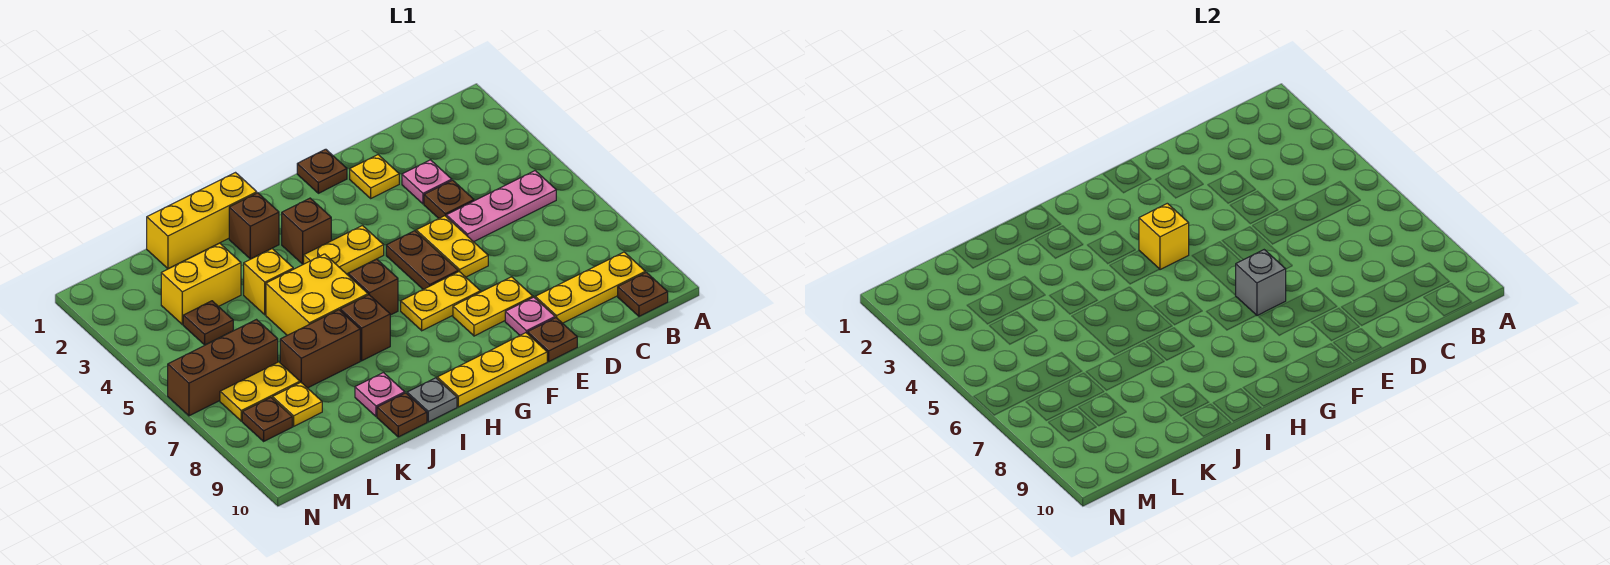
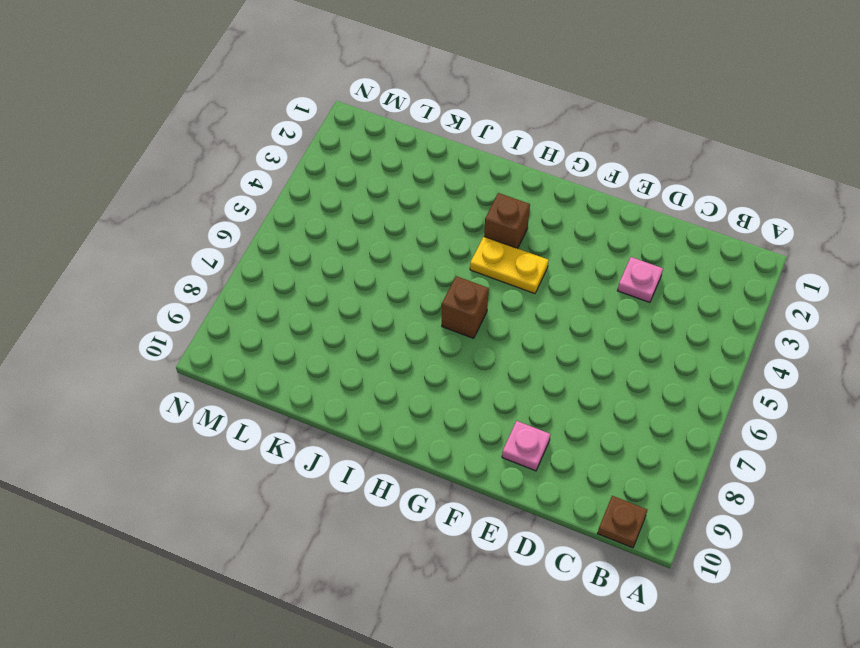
none -> pink plate B5:D5 level 1
none -> yellow plate B9:D9 level 1
none -> brown plate D4 level 1
none -> yellow plate E2 level 1

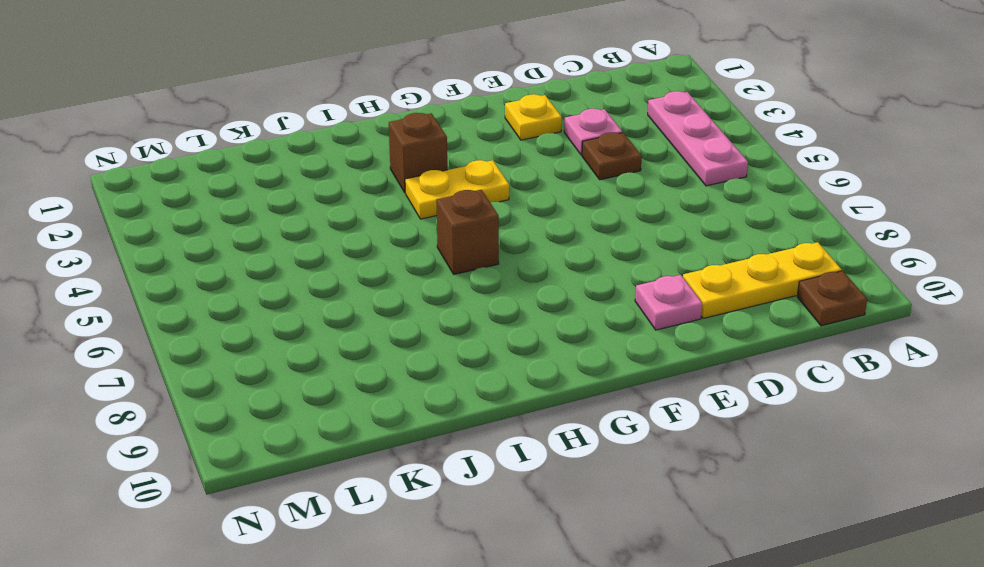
pink plate B3:B5 level 1 -> pink plate B5:D5 level 1
none -> yellow plate E5:E6 level 1
none -> yellow plate E8:F8 level 1
none -> brown plate E10 level 1
none -> brown plate F1 level 1

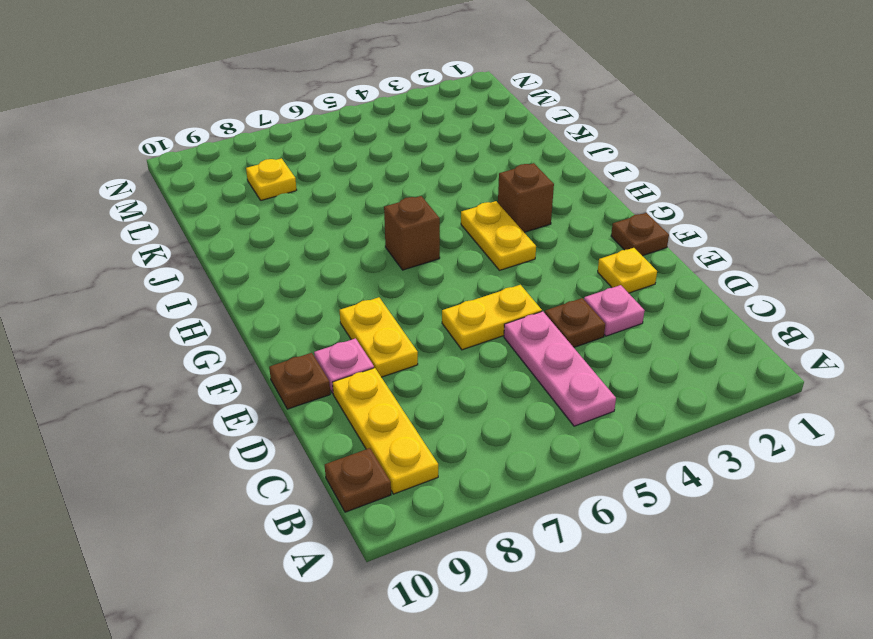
none -> brown plate F5:F6 level 1
none -> yellow plate F7:G7 level 1
none -> yellow plate F10:H10 level 1
none -> yellow brick I1:K1 level 1

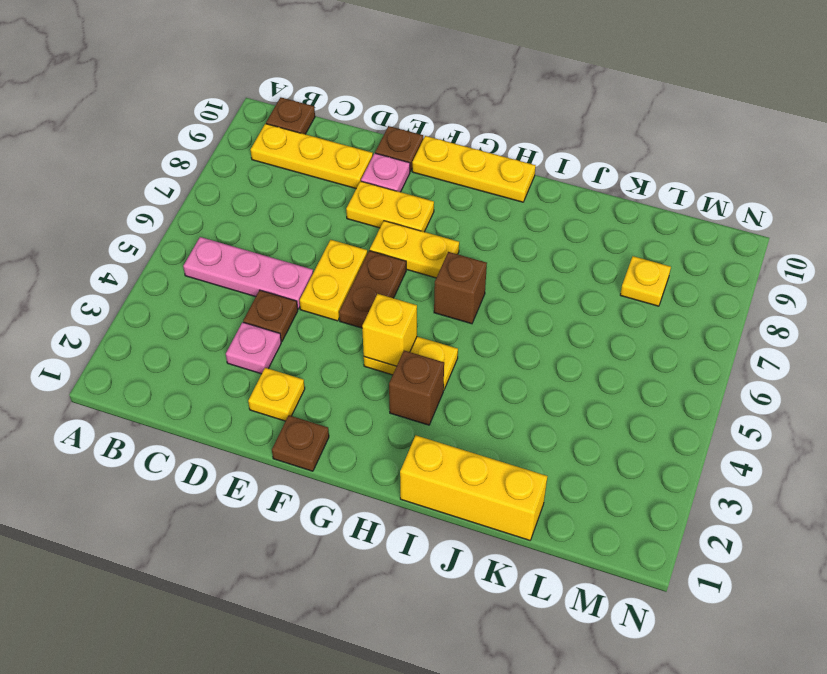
none -> brown brick I2 level 1
none -> yellow brick I5:J6 level 1
none -> brown brick I7 level 1
none -> grey plate I10 level 1

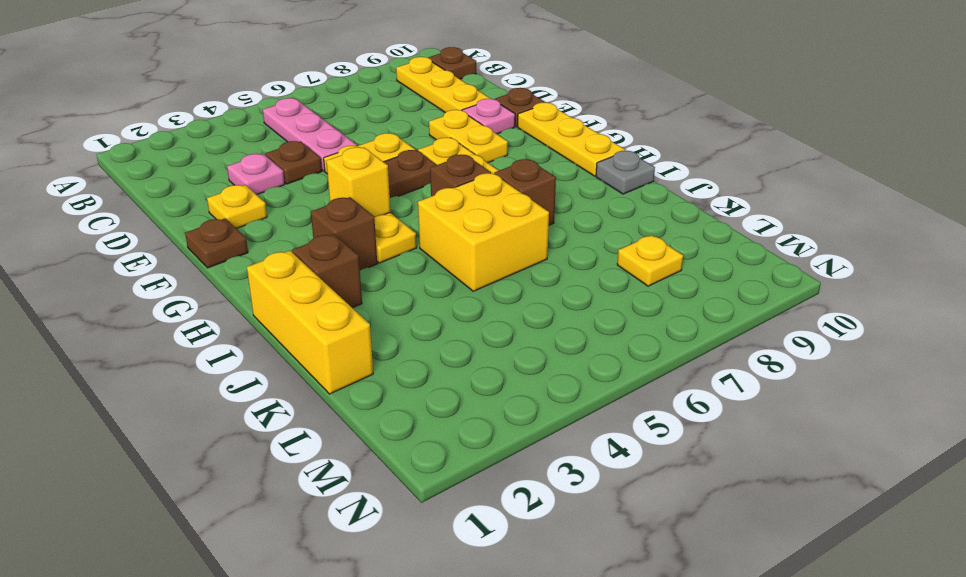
none -> yellow brick J4 level 1
none -> brown brick J7:K7 level 1
none -> pink plate J9 level 1
none -> brown plate J10 level 1

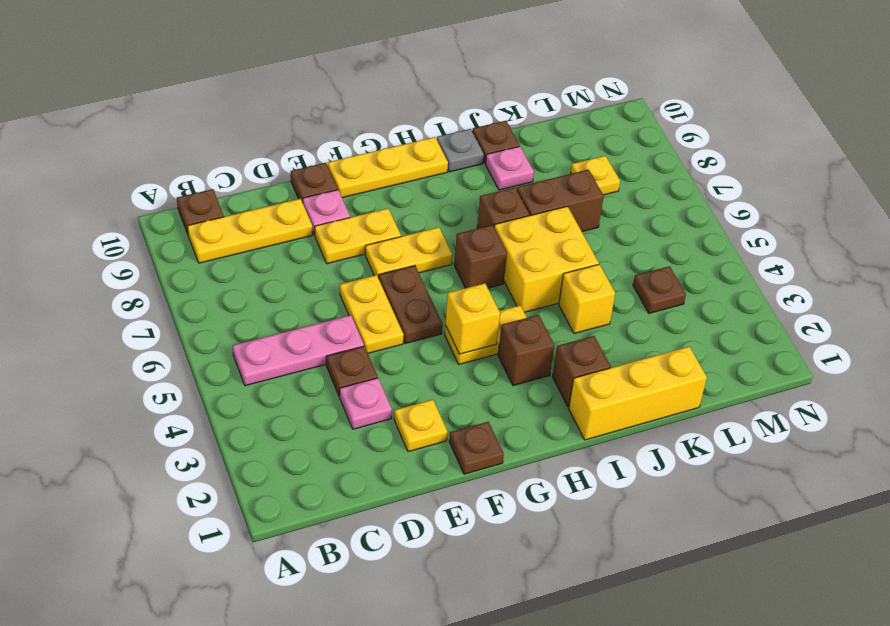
none -> yellow brick K3:L3 level 1
none -> brown brick L6:N6 level 1
none -> yellow plate L7:M7 level 1
none -> brown plate M8 level 1

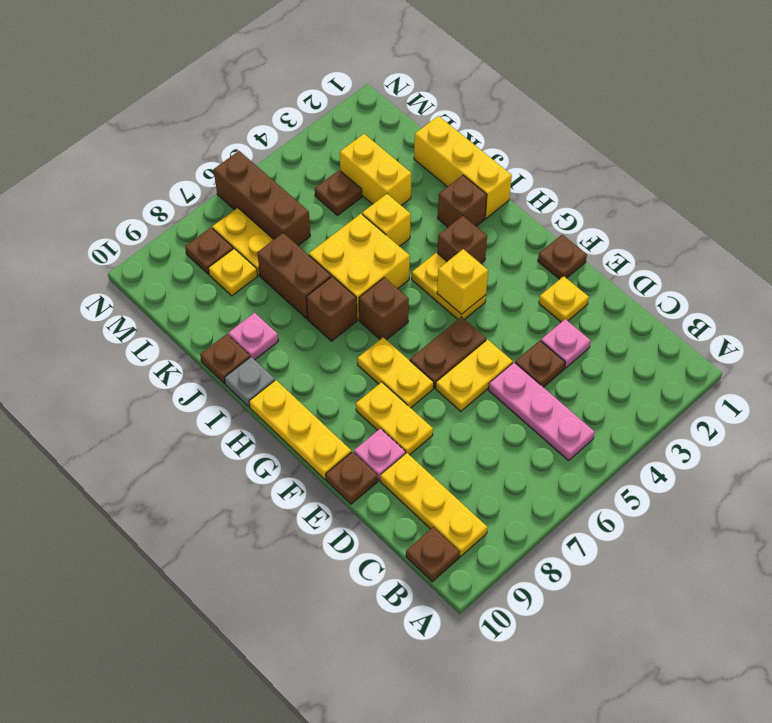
none -> grey brick F7 level 2

